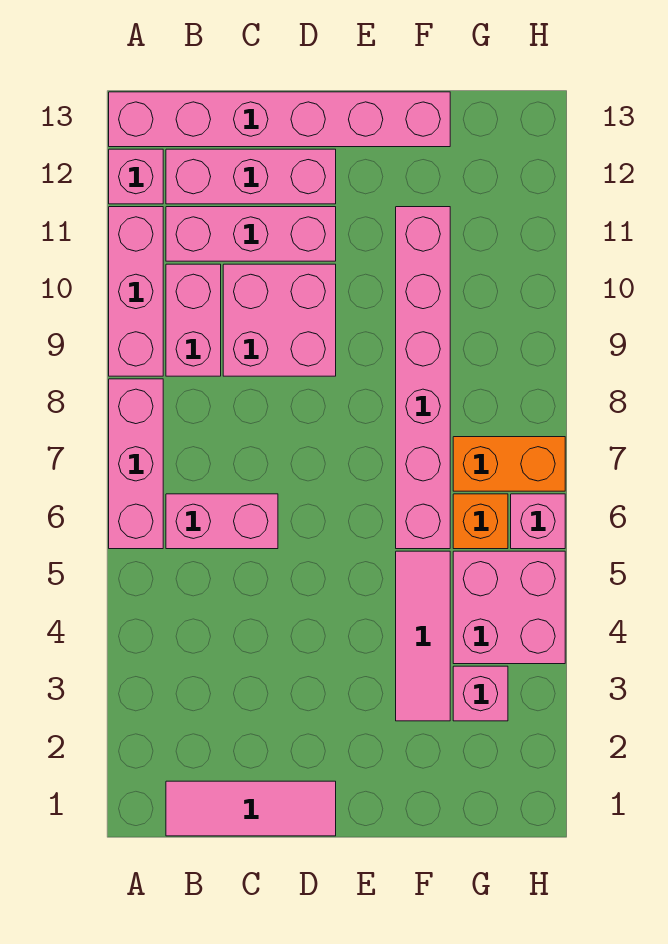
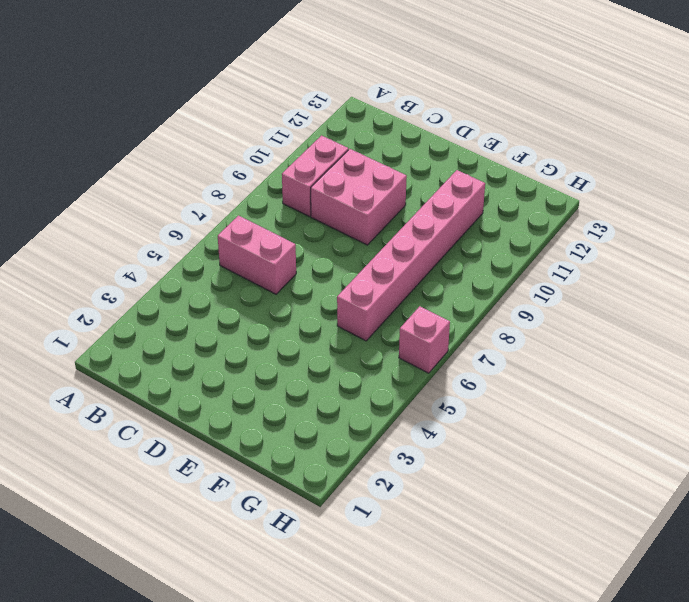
none -> pink brick A6:A8 level 1
none -> pink brick A9:A11 level 1
none -> pink brick A12 level 1

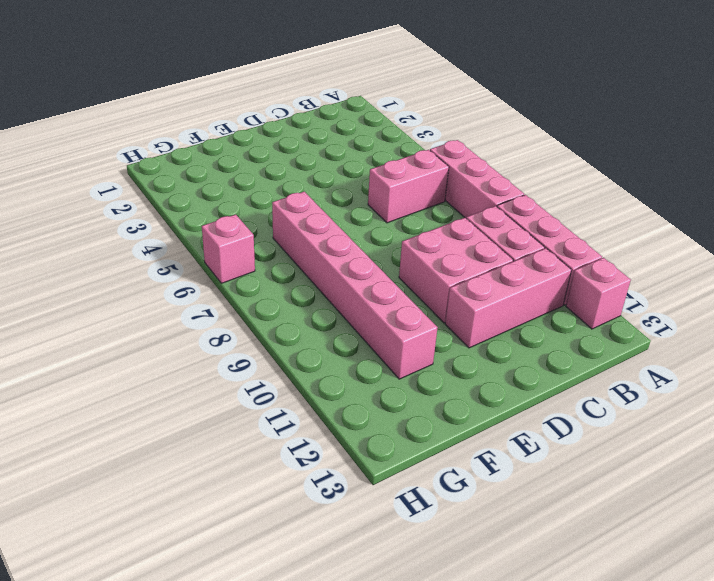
none -> pink brick A13:F13 level 1
none -> pink tile B1:D1 level 1
none -> pink brick B12:D12 level 1

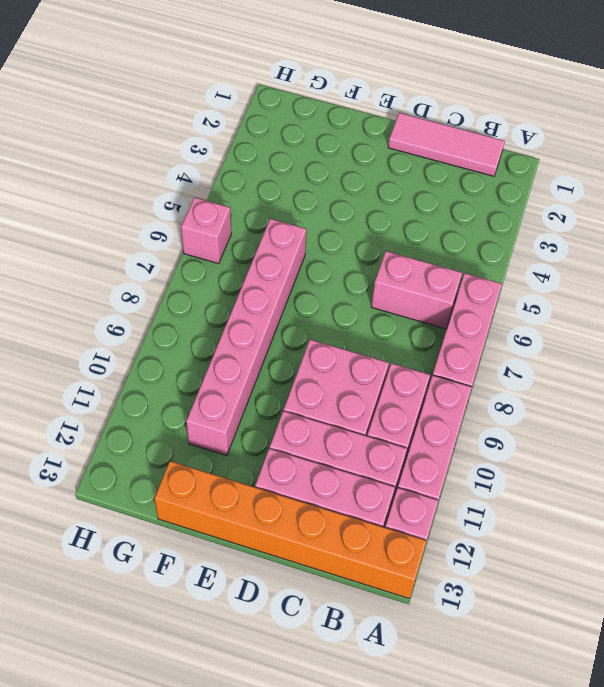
orange brick A13:F13 level 1 -> pink brick A13:F13 level 1
none -> pink tile F3:F5 level 1
none -> pink brick G3 level 1
none -> pink brick G4:H5 level 1

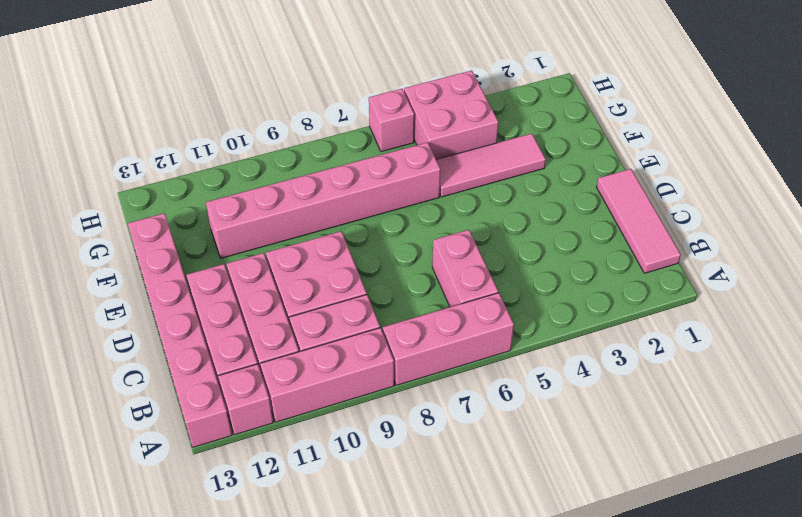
none -> pink brick G3 level 1
none -> orange brick G6 level 1
none -> orange brick G7:H7 level 1

